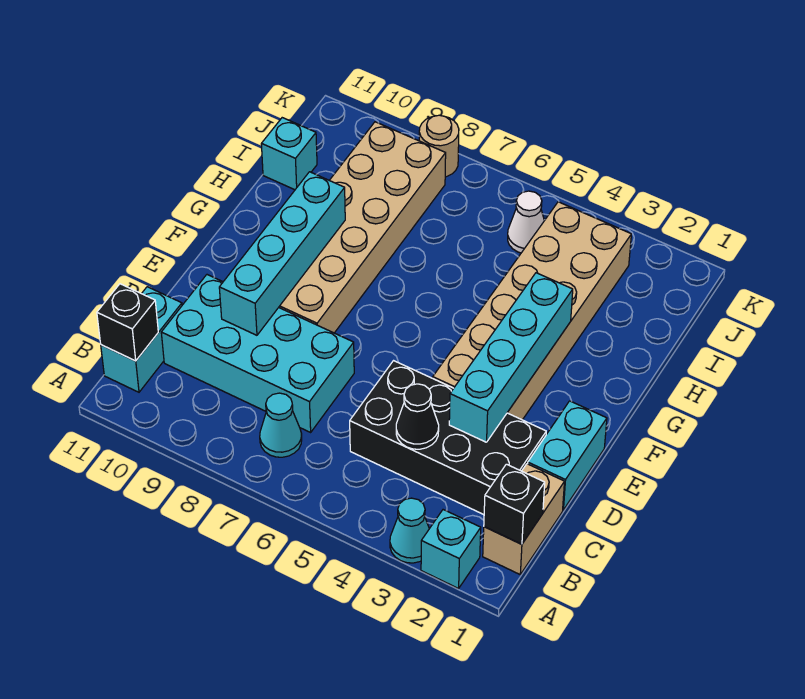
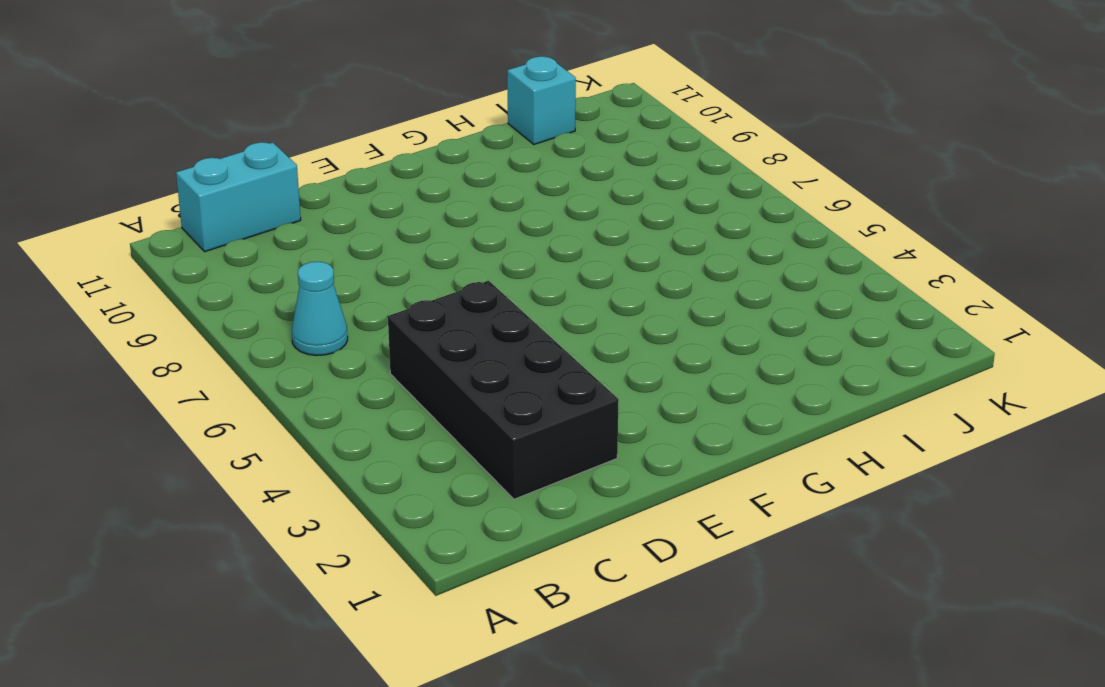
none -> cyan brick A2 level 1
none -> cyan cone A3 level 1
none -> tan brick B1:C1 level 1

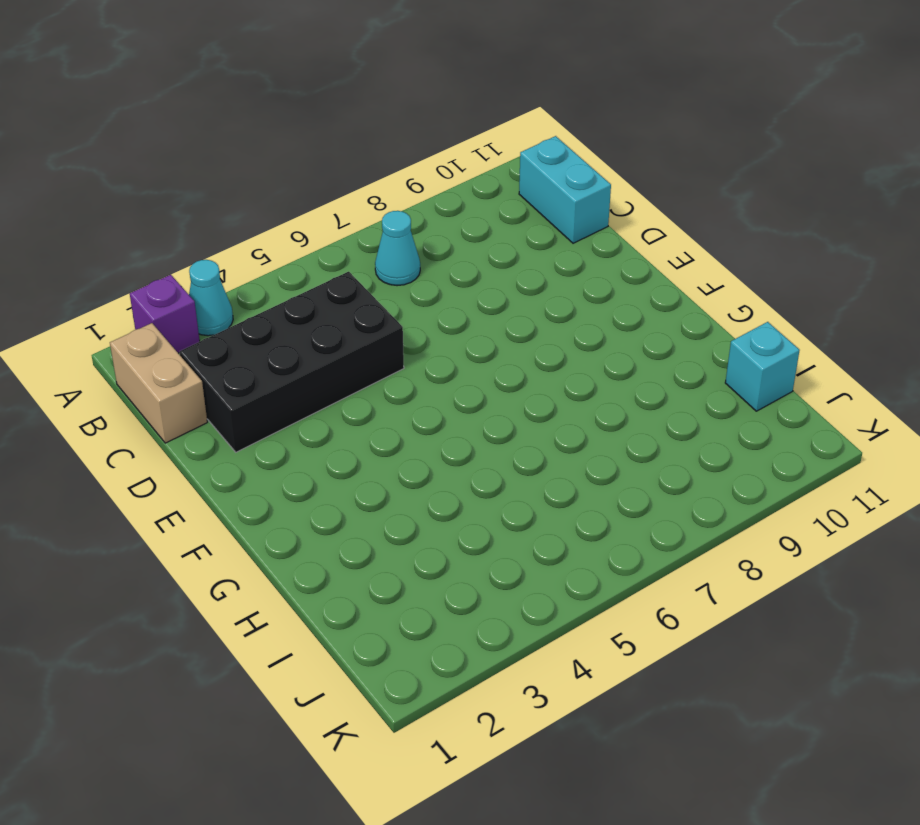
purple brick A2 level 1 -> cyan brick A2 level 1
none -> cyan brick C7:D10 level 1
none -> cyan brick D1:E1 level 1
none -> tan brick E3:J4 level 1

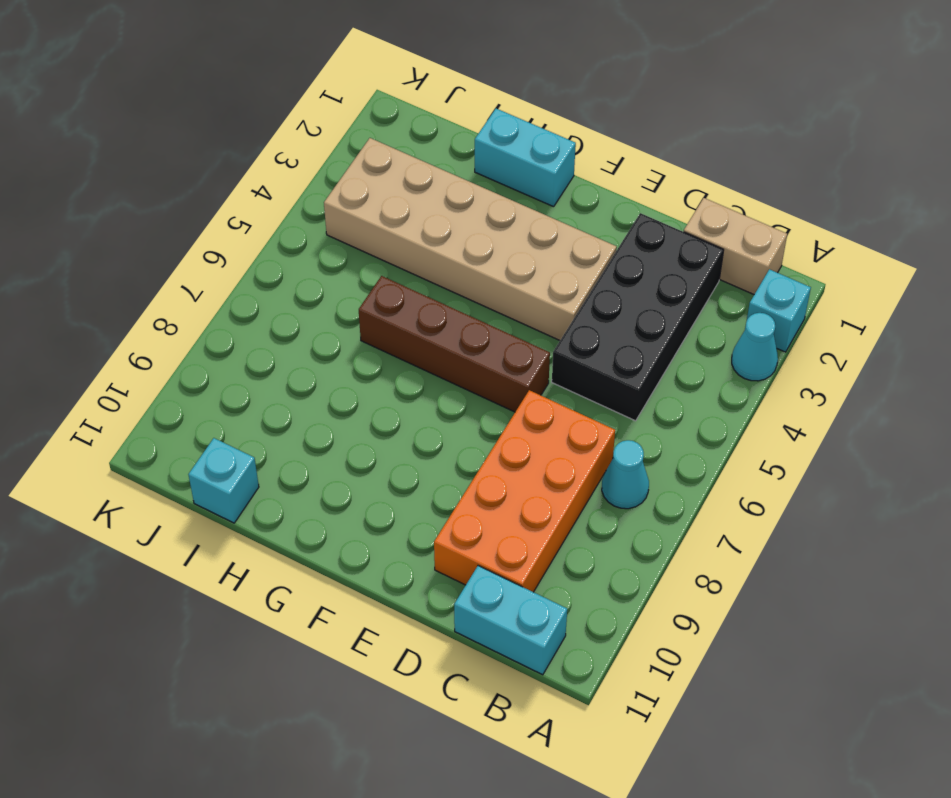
orange brick C7:D10 level 1 -> cyan brick C7:D10 level 1
brown brick E6:H6 level 1 -> none
cyan brick G1:H1 level 1 -> cyan brick D1:E1 level 1
none -> tan brick E8:J9 level 1
none -> white cone J5 level 1
none -> tan round brick K8 level 1

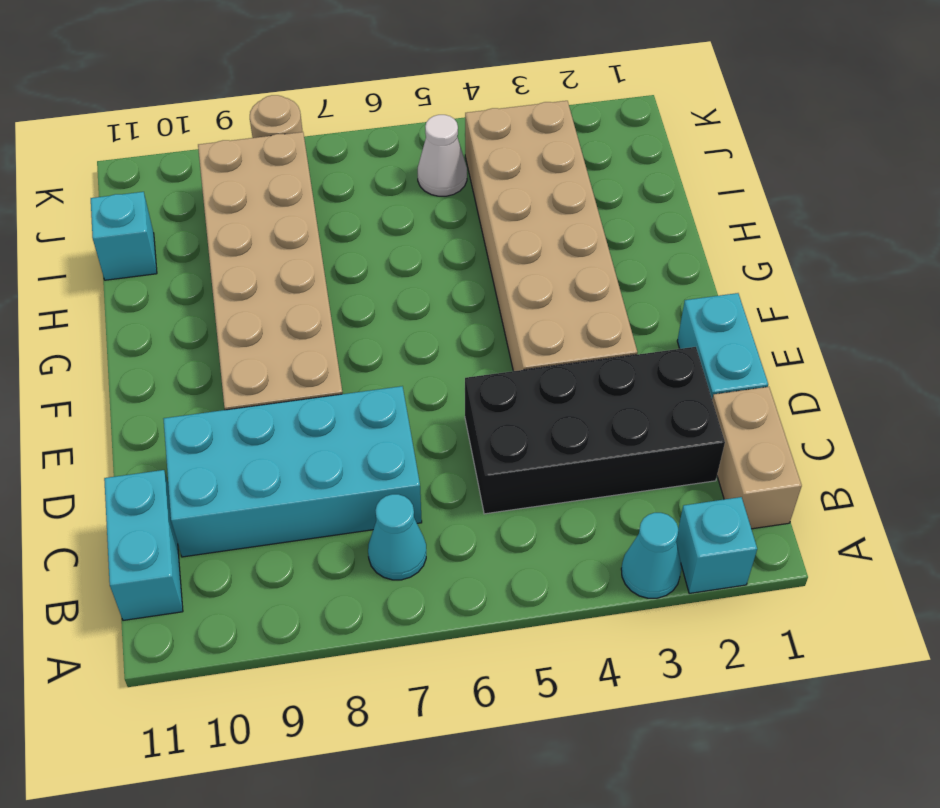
none -> black brick B1 level 2
none -> black brick B11 level 2
none -> black cone C4 level 2

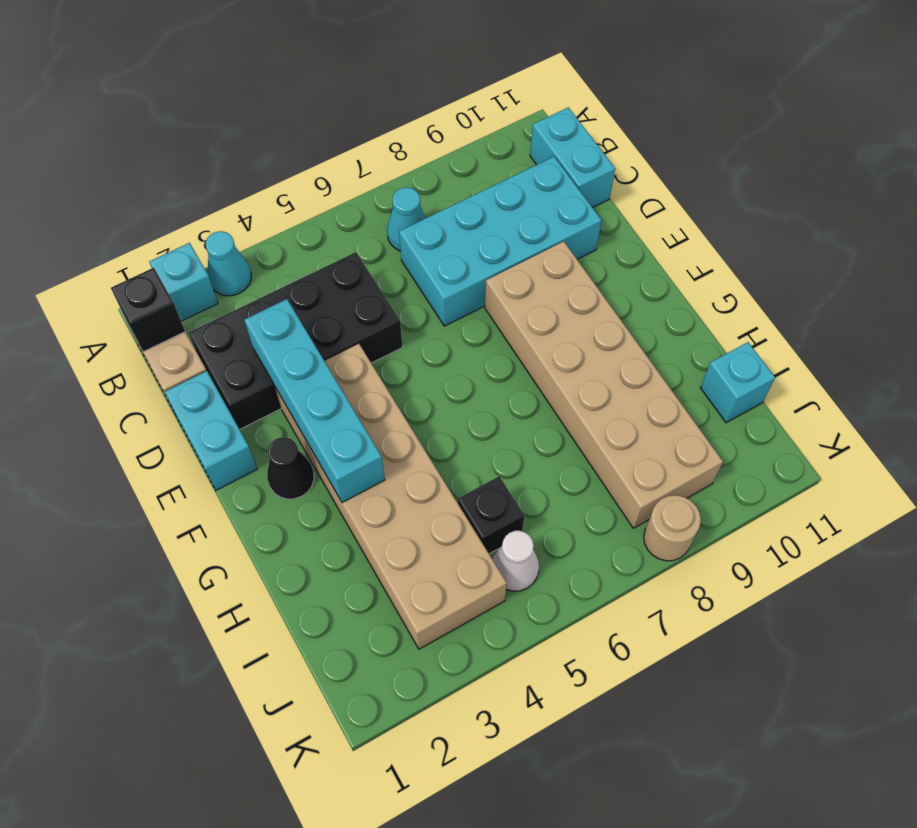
black cone F2 level 1 -> black cone C4 level 2
black brick I5 level 1 -> black brick B11 level 2
none -> cyan brick D9:G9 level 2

